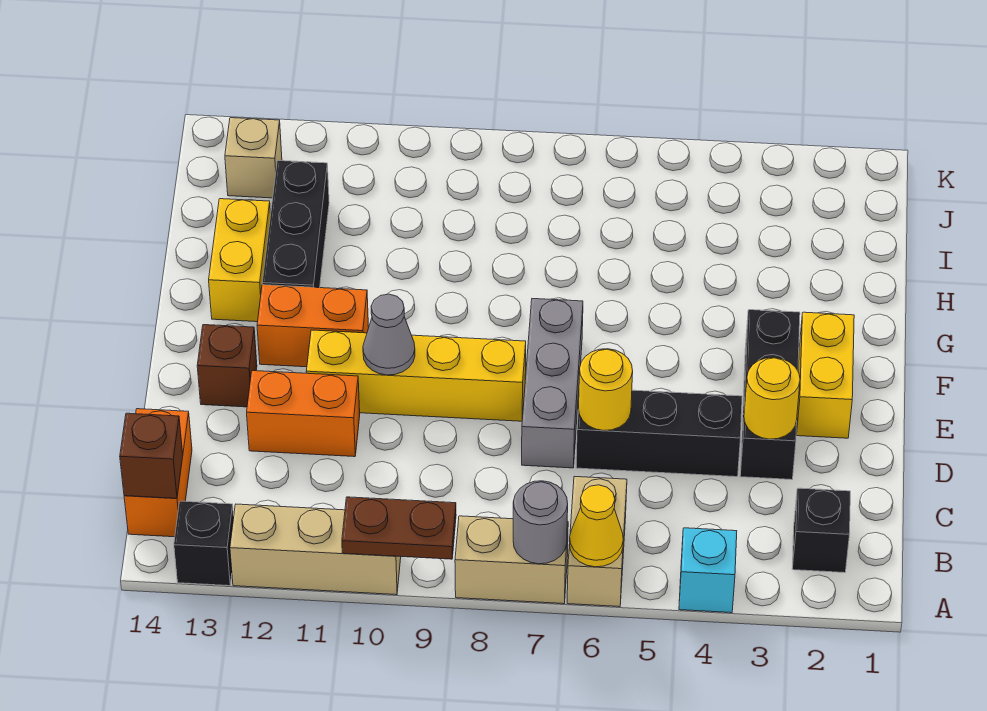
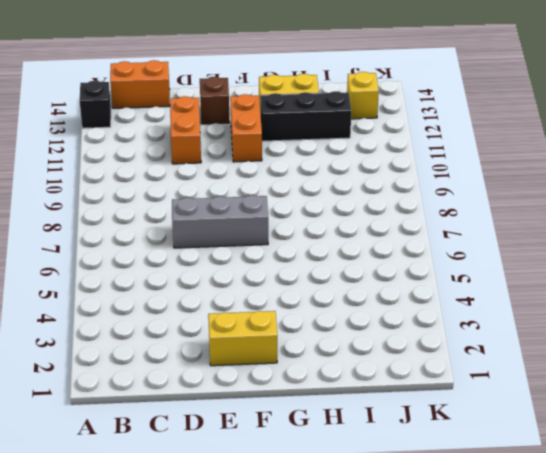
yellow brick J13 level 1 -> tan brick J13 level 1
none -> cyan brick A4 level 1
none -> tan brick A6:B6 level 1
none -> tan brick A7:A8 level 1

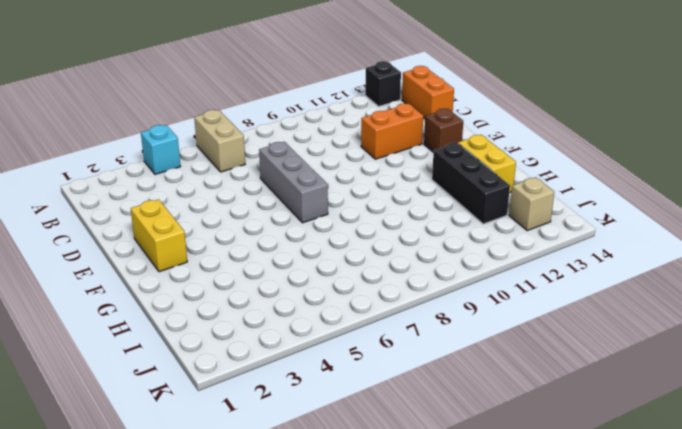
none -> tan brick A7:A8 level 1
none -> tan brick A10:A12 level 1
none -> black brick B2 level 1

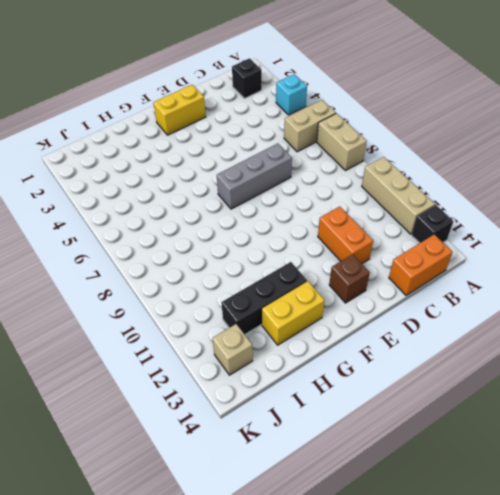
none -> black brick D3:F3 level 1
none -> black brick D4:D6 level 1
none -> yellow brick E8:E11 level 1

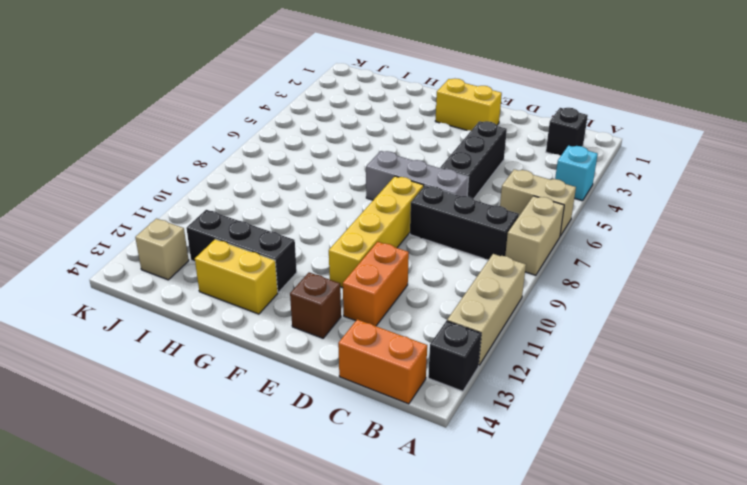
black brick B8:D8 level 1 -> black brick D3:F3 level 1
none -> orange brick F11:F12 level 1
none -> yellow cone A6 level 2
none -> grey round brick A7 level 2

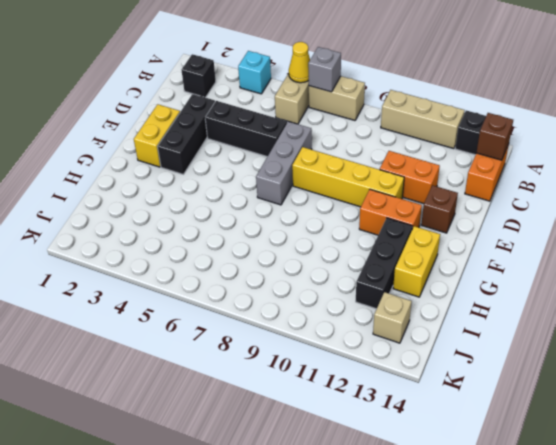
grey brick A7 level 2 -> grey round brick A7 level 2
none -> brown plate A9:A10 level 2
none -> yellow round brick D3 level 2
none -> yellow round brick D6 level 2

